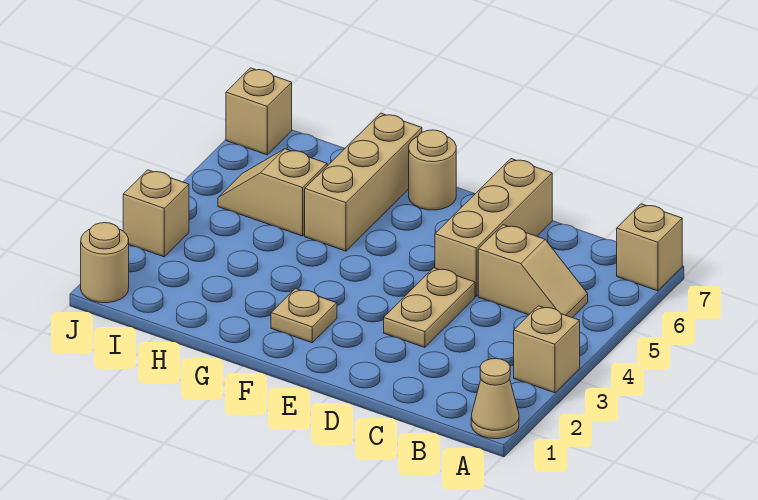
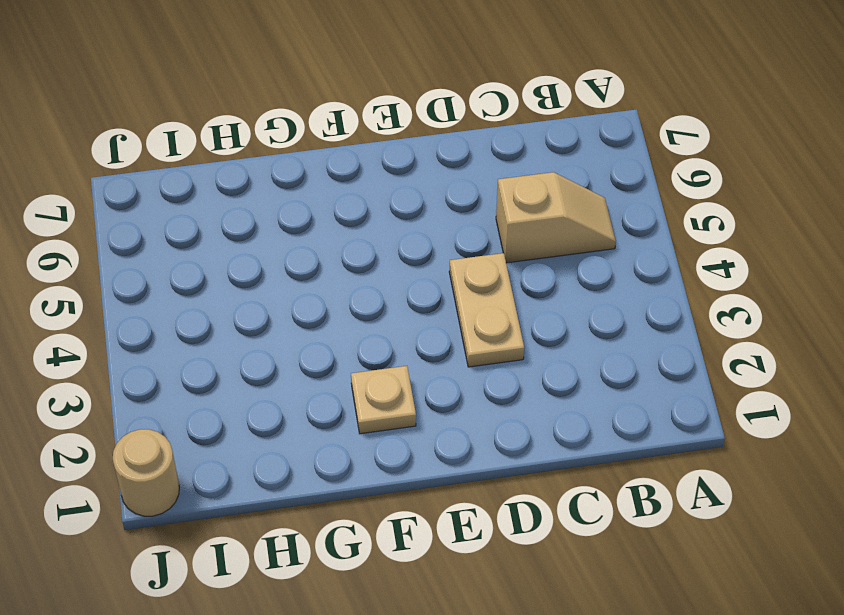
none -> tan cone A1 level 1
none -> tan brick A3 level 1
none -> tan brick A7 level 1

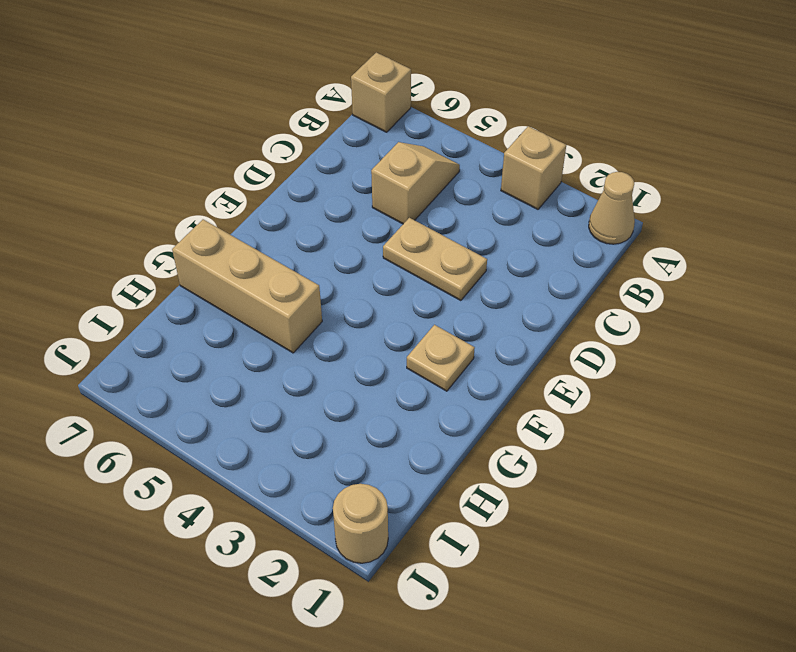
none -> tan brick D5:D7 level 1
none -> tan round brick F7 level 1
none -> tan slope H5:I5 level 1 top H

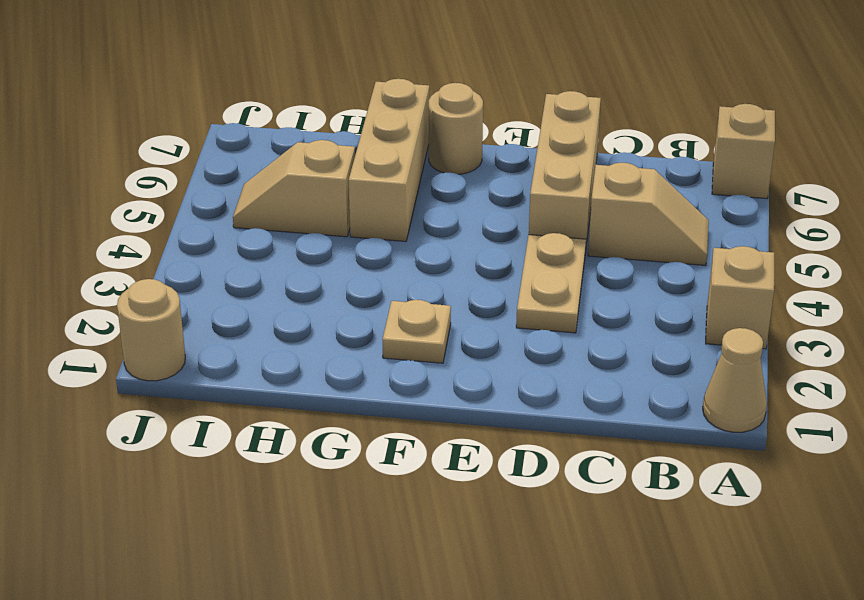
none -> tan brick J3 level 1
none -> tan brick J7 level 1

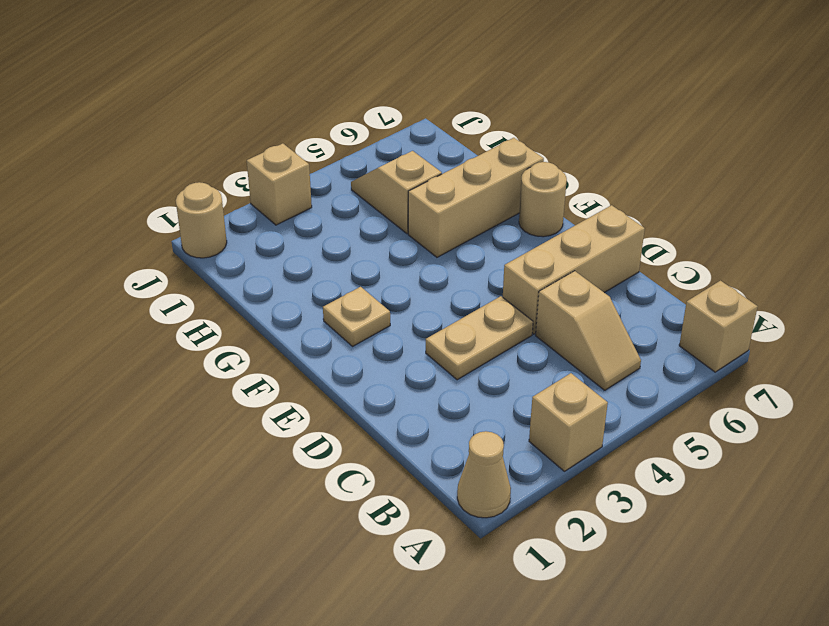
none -> tan brick J7 level 1

